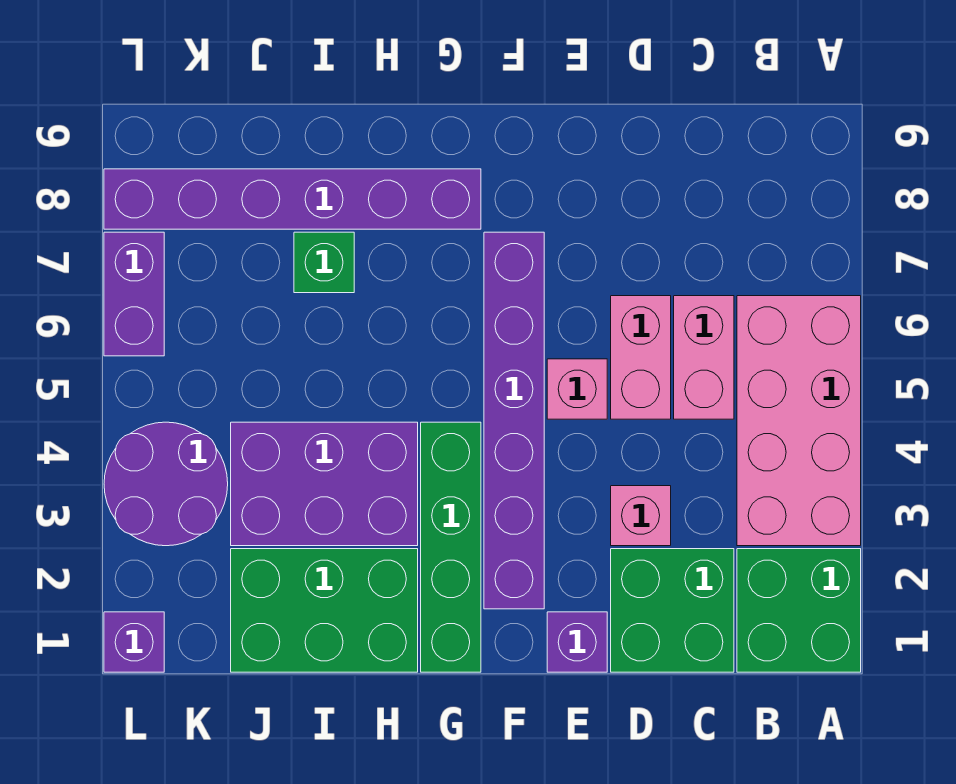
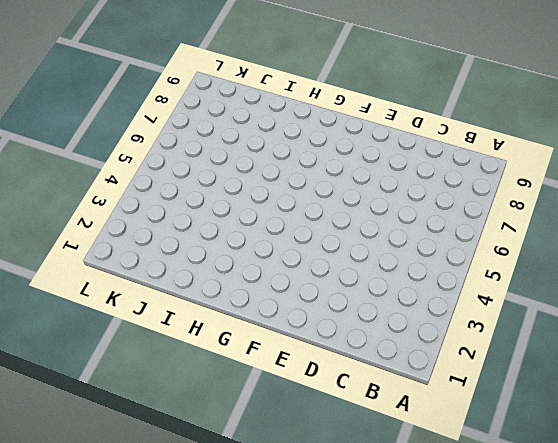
none -> green brick A1:B2 level 1
none -> pink brick A3:B6 level 1
none -> green brick C1:D2 level 1

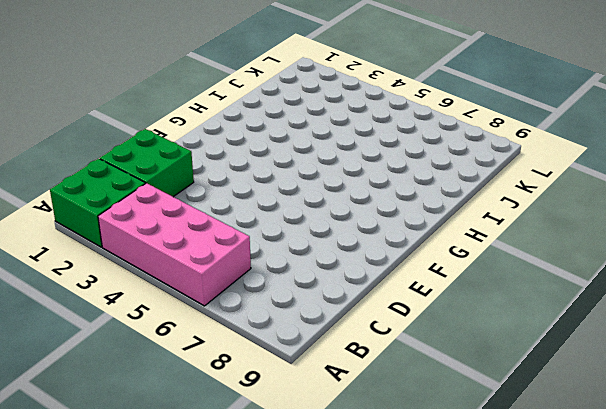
none -> pink brick C5:C6 level 1
none -> pink brick D3 level 1
none -> pink brick D5:D6 level 1

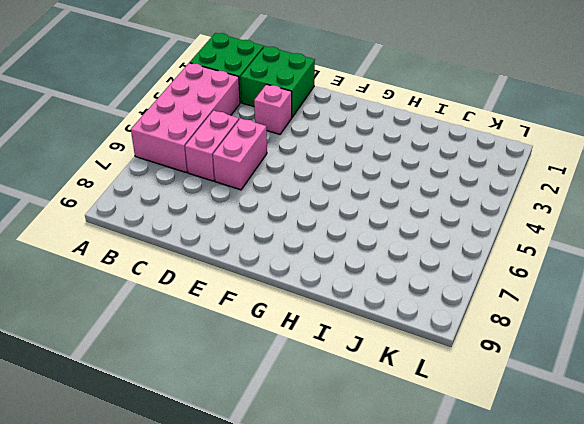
none -> purple brick E1 level 1
none -> pink brick E5 level 1
none -> purple brick F2:F7 level 1

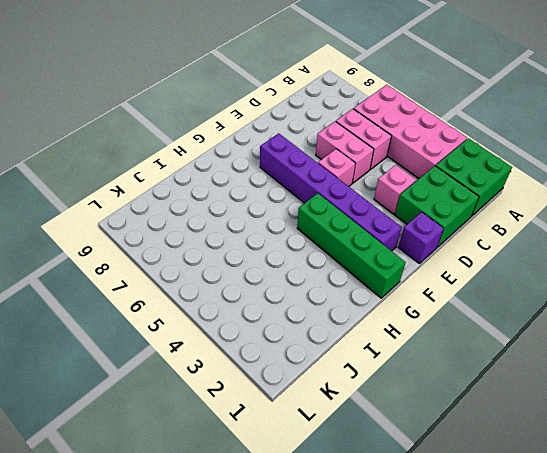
none -> purple brick G8:L8 level 1
none -> green brick H1:J2 level 1
none -> purple brick H3:J4 level 1

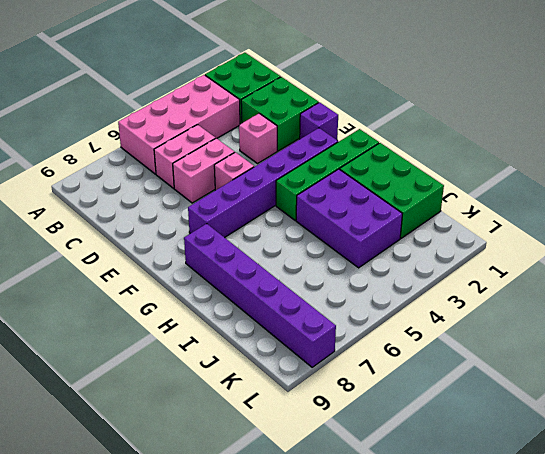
none -> green brick I7 level 1
none -> purple round brick K3:L4 level 1
none -> purple brick L1 level 1

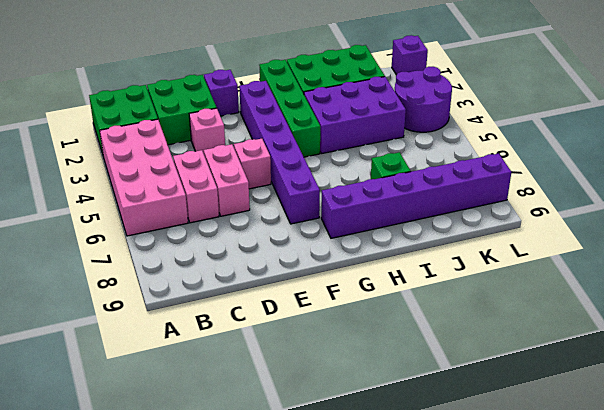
none -> purple brick L6:L7 level 1

